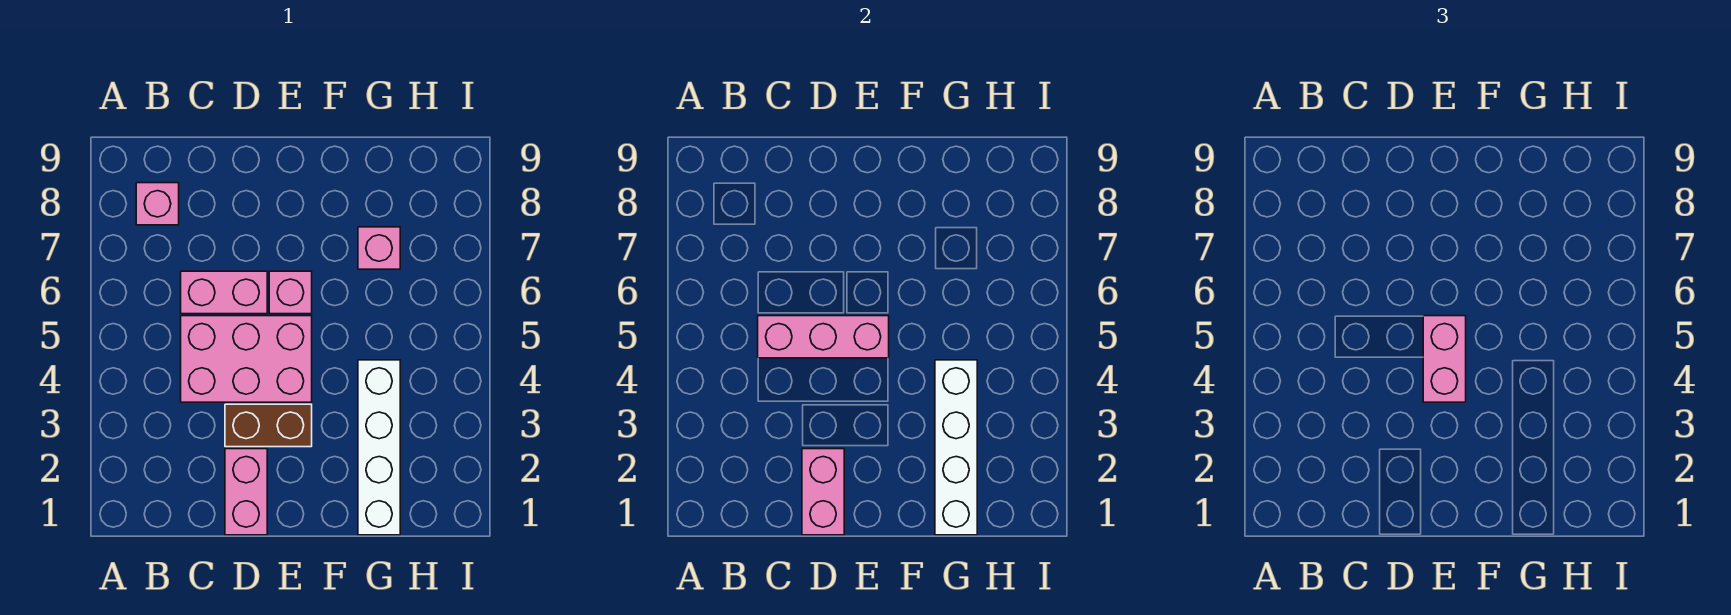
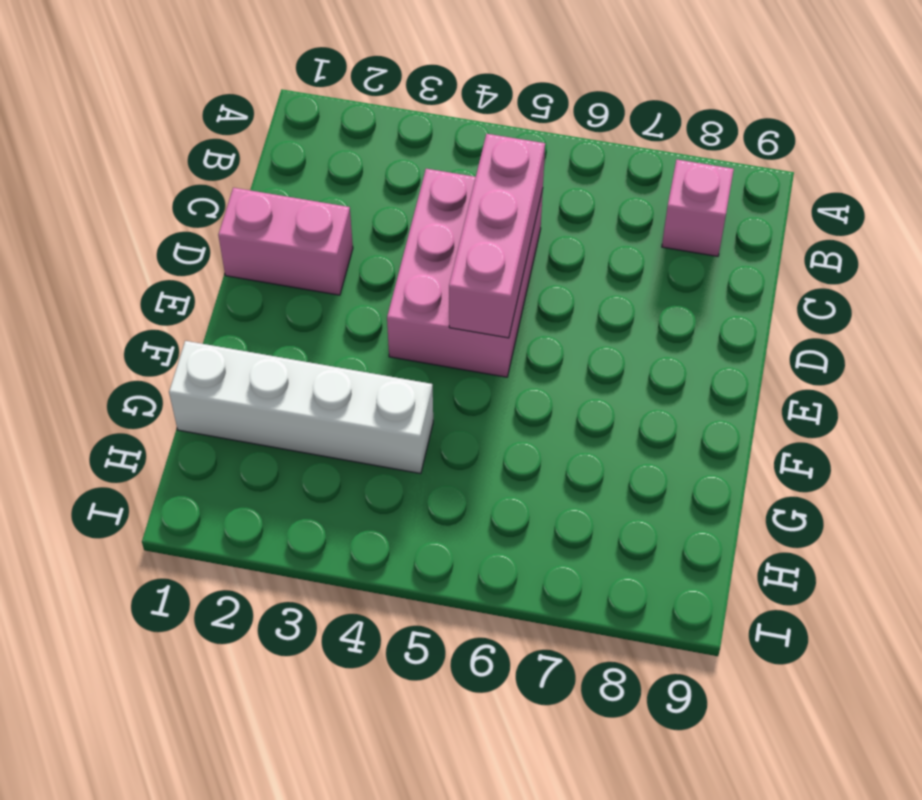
none -> pink brick C6:D6 level 1
none -> brown brick D3:E3 level 1
none -> pink brick E6 level 1

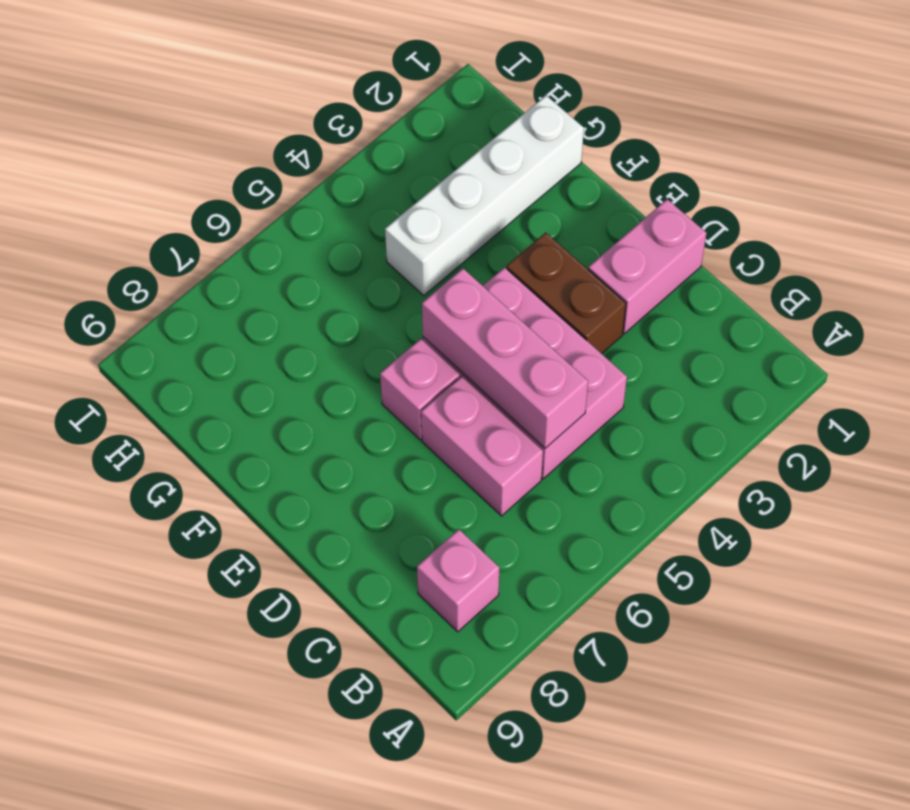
none -> pink brick G7 level 1
none -> pink brick D1:D2 level 2
none -> white brick G1:G4 level 2

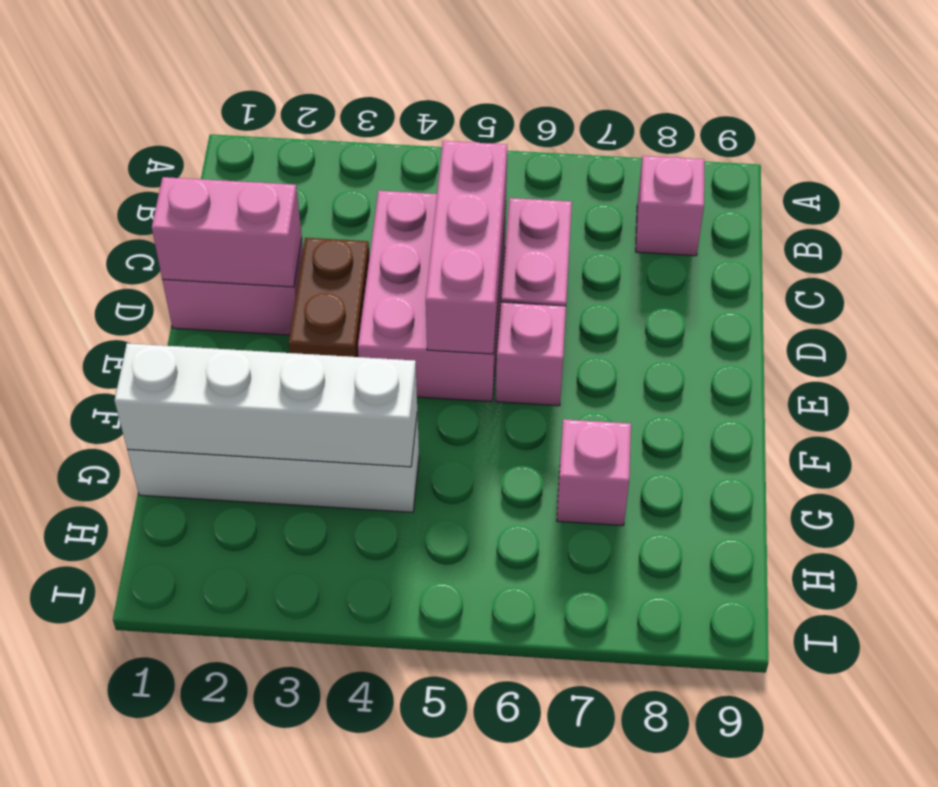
none -> pink brick E4:E5 level 3

